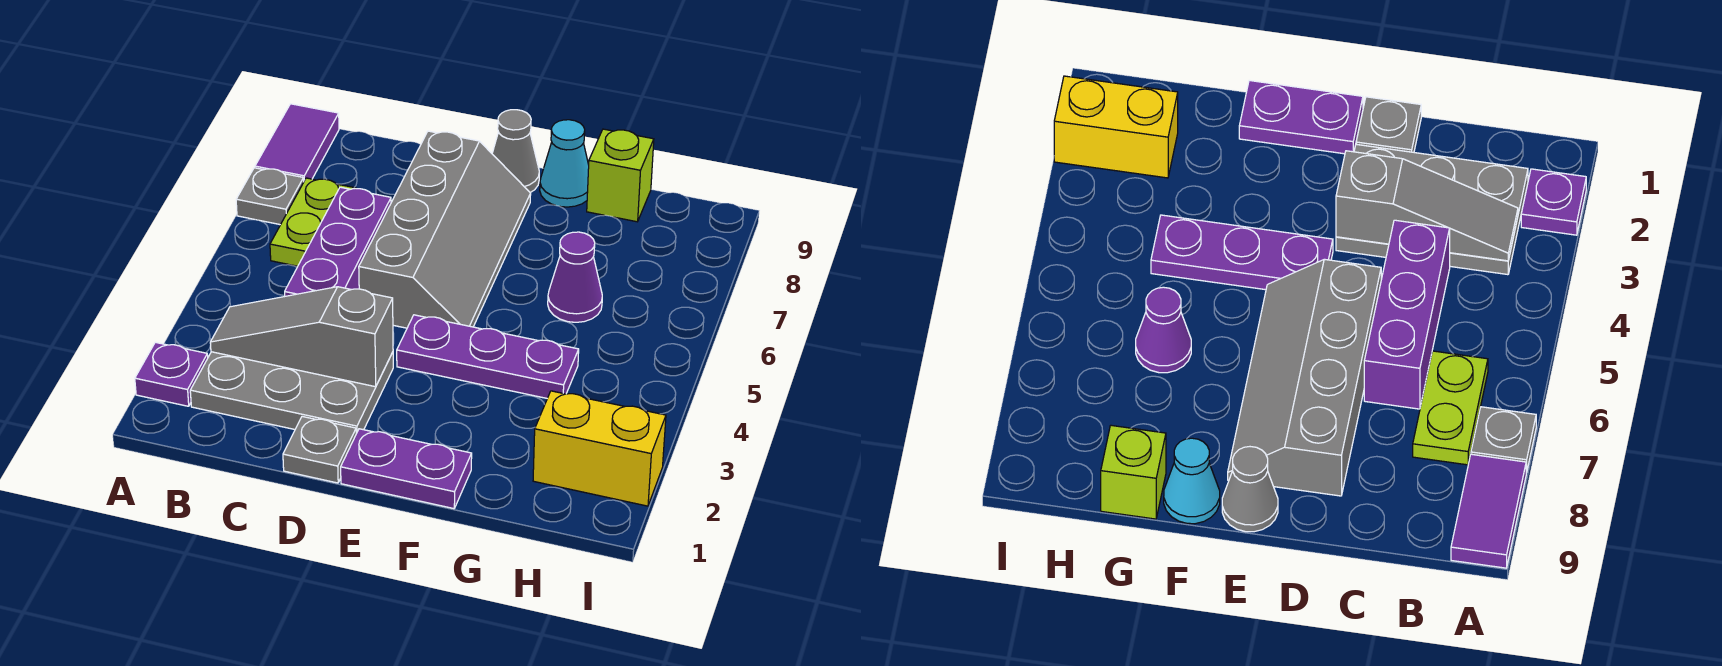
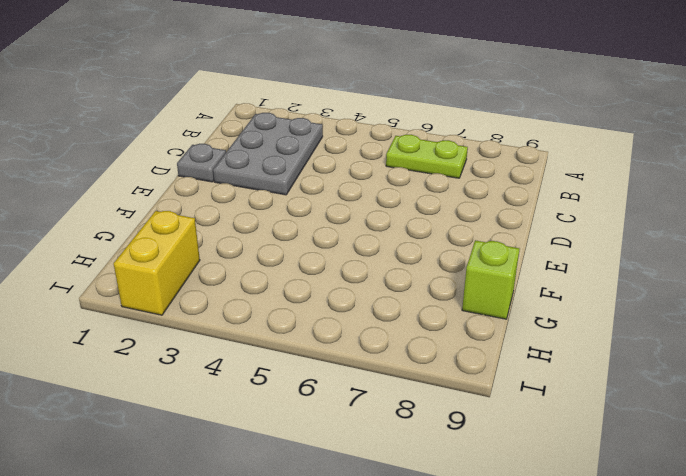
none -> purple plate A2 level 1
none -> grey plate A7 level 1
none -> purple tile A8:A9 level 1

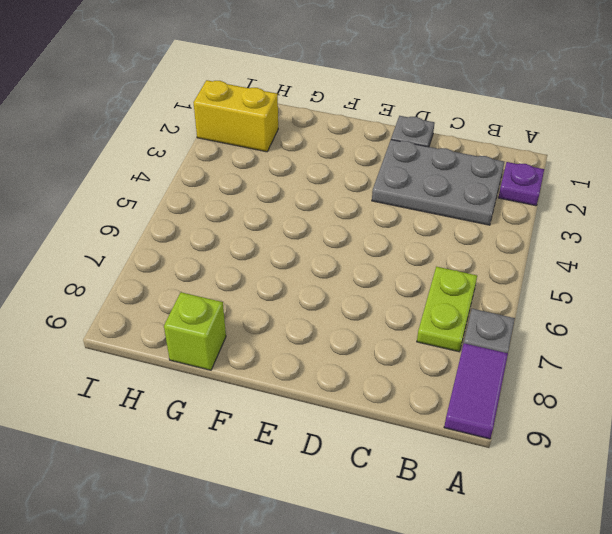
none -> purple brick C4:C6 level 1
none -> grey slope D5:E8 level 1 top D
none -> purple plate E1:F1 level 1

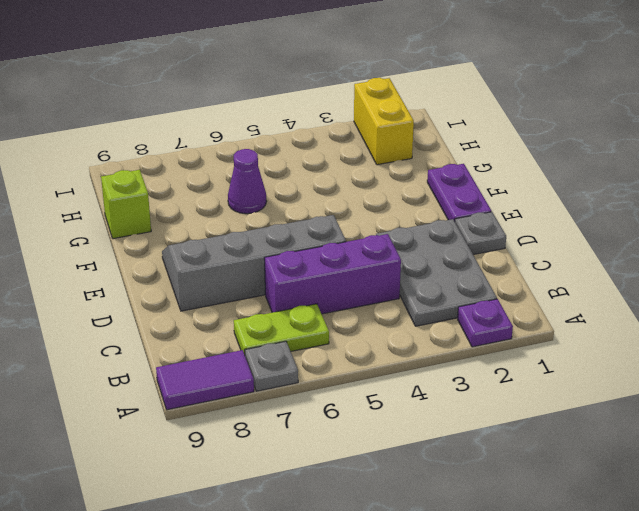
none -> purple plate E4:G4 level 1
none -> grey cone E9 level 1
none -> cyan cone F9 level 1

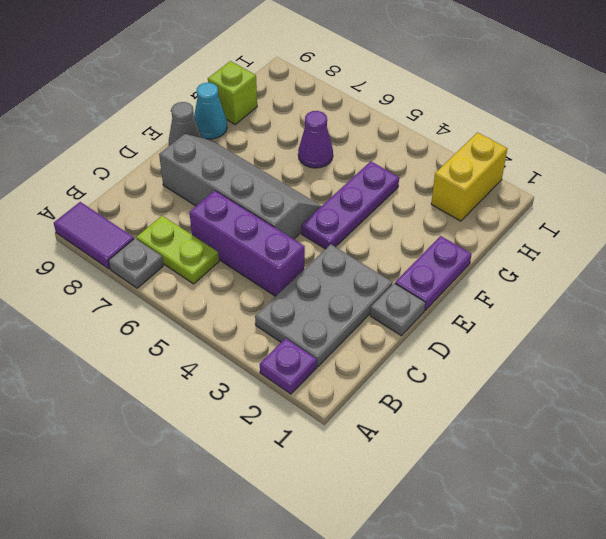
none -> grey slope B3:D3 level 2 top D

